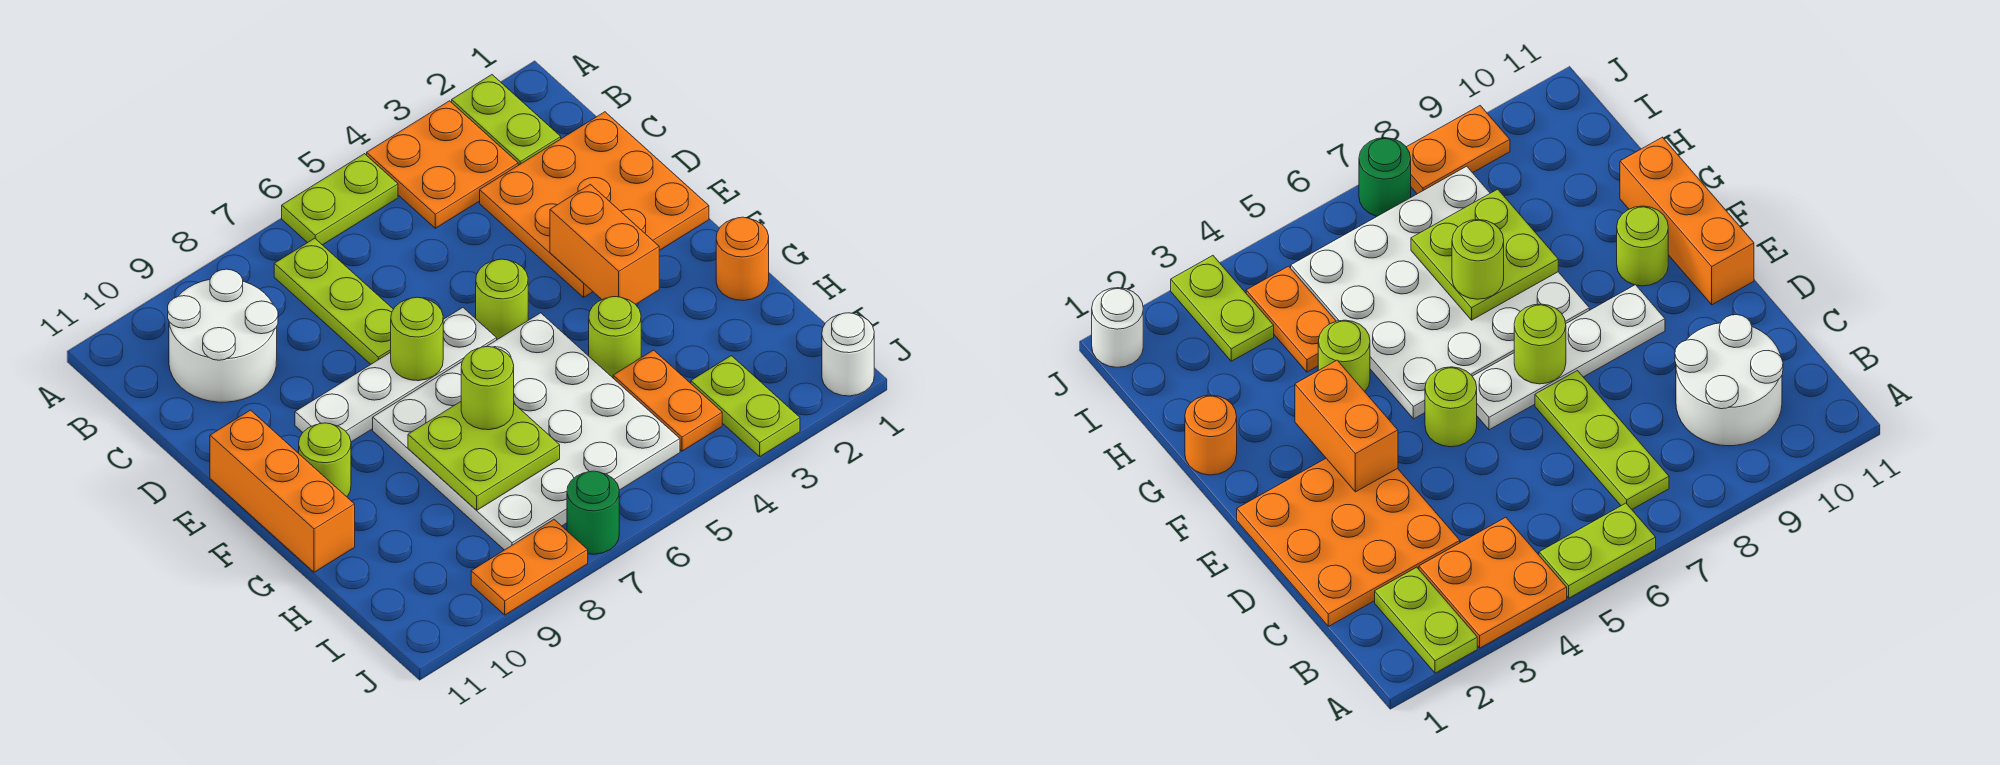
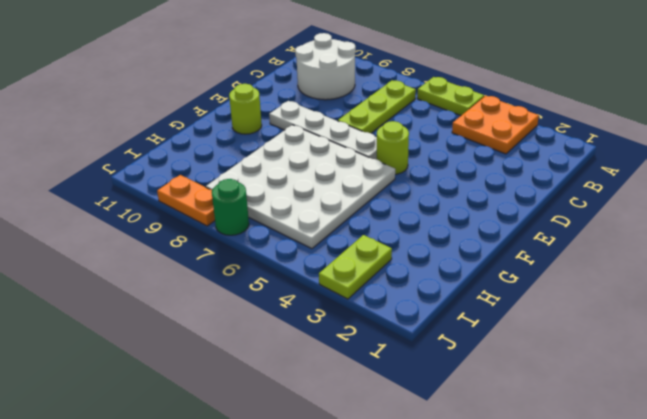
none -> lime plate A2:B2 level 1
none -> orange plate C1:E3 level 1
none -> orange brick E11:G11 level 1

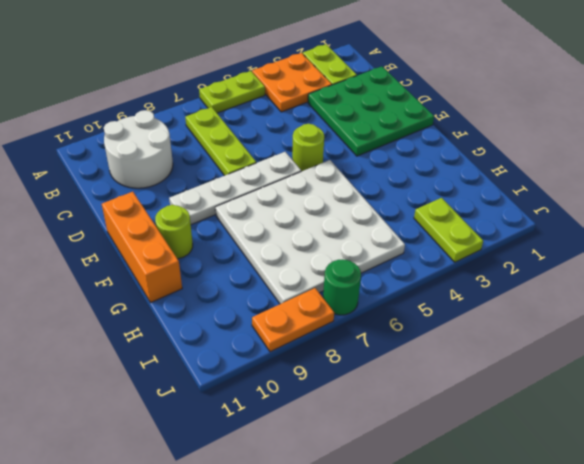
green plate C1:E3 level 1 -> orange plate C1:E3 level 1
none -> orange round brick G1 level 1
none -> lime round brick G4 level 1
none -> orange plate H4:I4 level 1

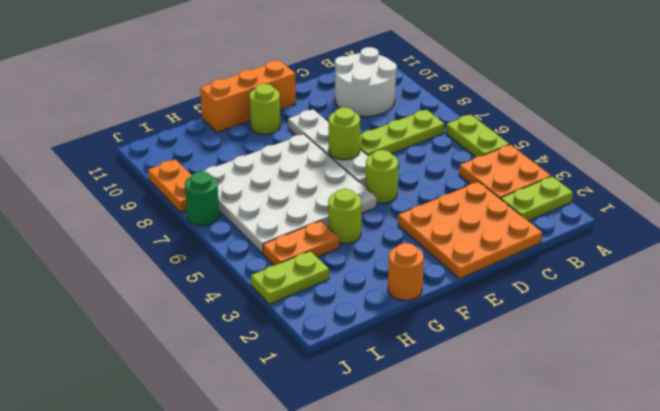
none -> white round brick J1 level 1
none -> orange brick E3:F3 level 2
none -> lime plate G7:H8 level 2

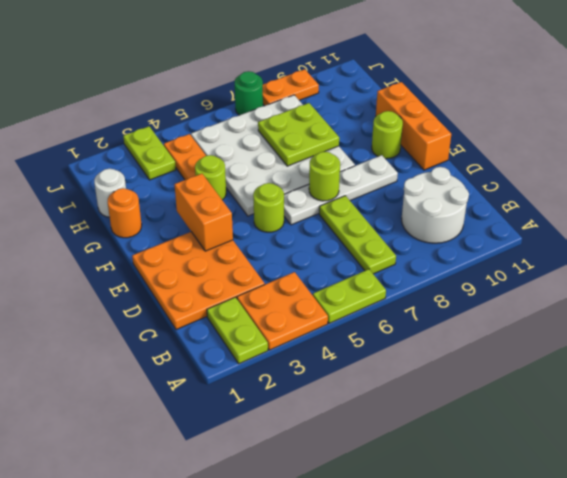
white round brick H1 level 1 -> white round brick J1 level 1
none -> lime round brick G7 level 3

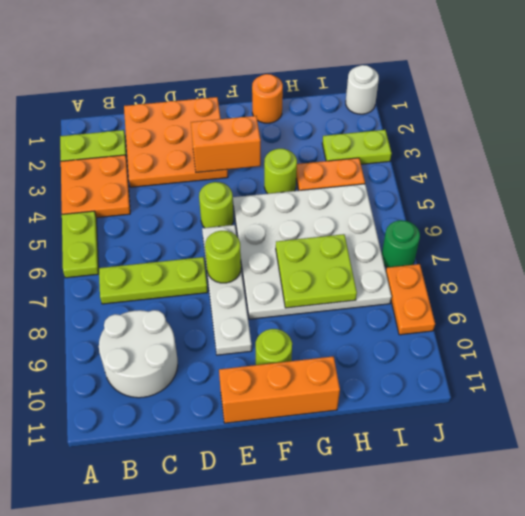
none -> lime round brick G7 level 3

